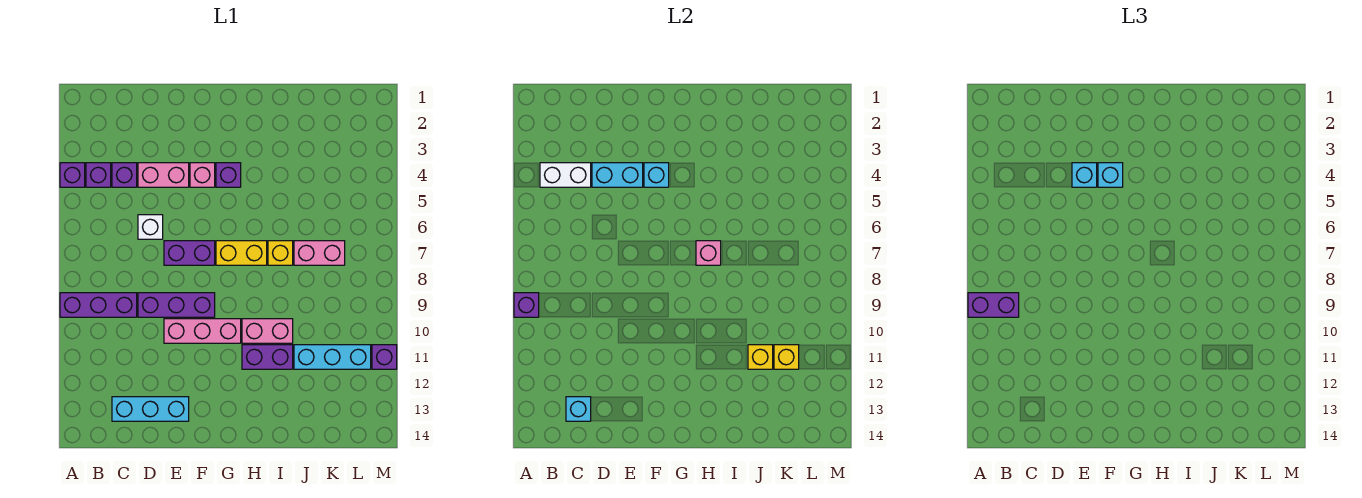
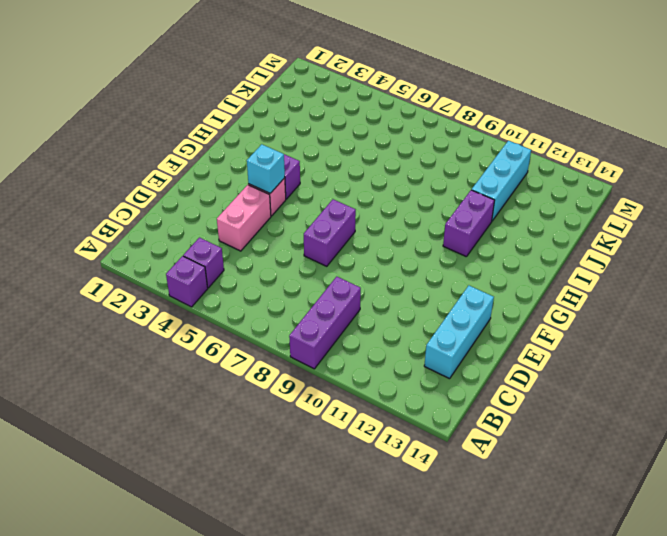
none -> purple brick C4 level 1
none -> white brick D6 level 1
none -> purple brick D9:F9 level 1
none -> pink brick E10:G10 level 1

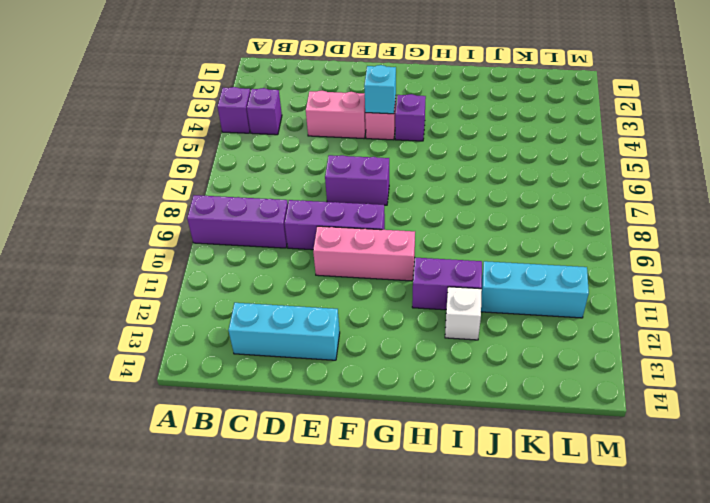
white brick I12 level 1 -> white brick D6 level 1
none -> purple brick C4 level 1
none -> yellow brick G7:H7 level 1
none -> pink brick H10:I10 level 1
none -> yellow brick I7 level 1

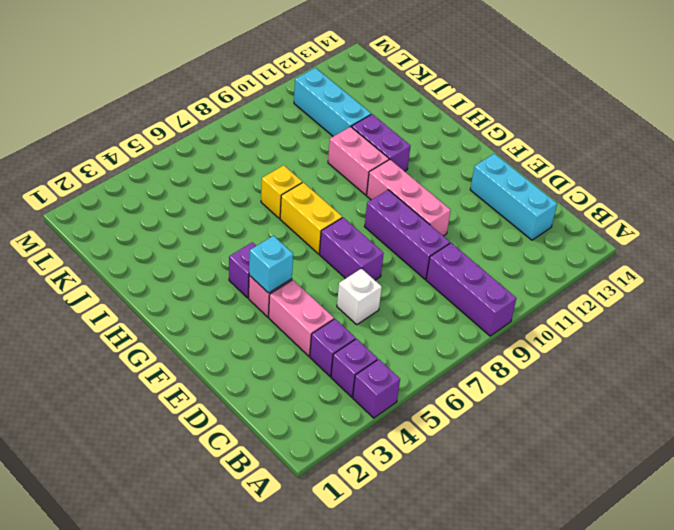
none -> pink brick J7:K7 level 1
none -> purple brick M11 level 1
none -> purple brick A9 level 2
none -> white brick B4:C4 level 2

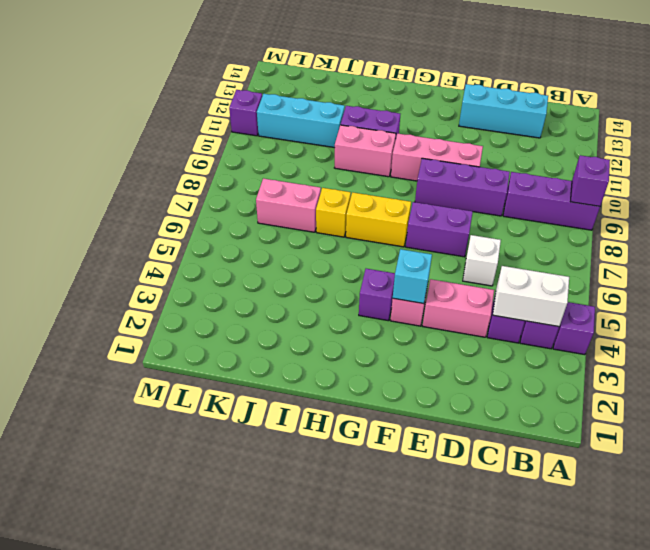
none -> cyan brick C13 level 2
none -> cyan brick D4:E4 level 2
none -> pink brick H7 level 2
none -> yellow brick J11 level 2

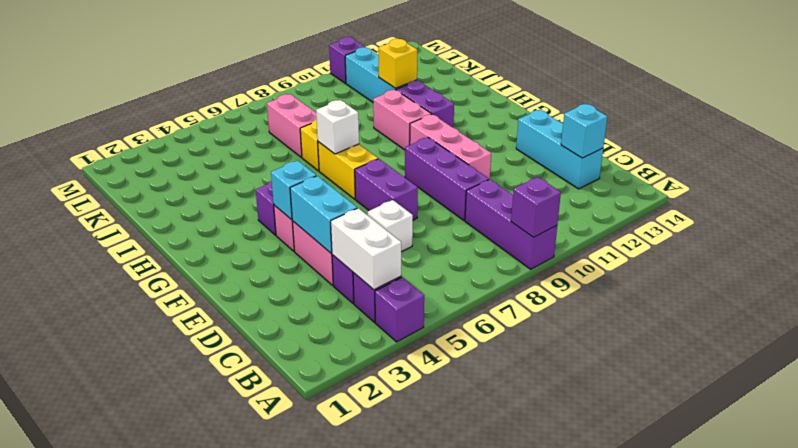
white brick H7 level 2 -> pink brick H7 level 2
none -> yellow brick K11 level 2
none -> purple brick A9:B9 level 3
none -> cyan brick E4 level 3
none -> cyan brick F4 level 3

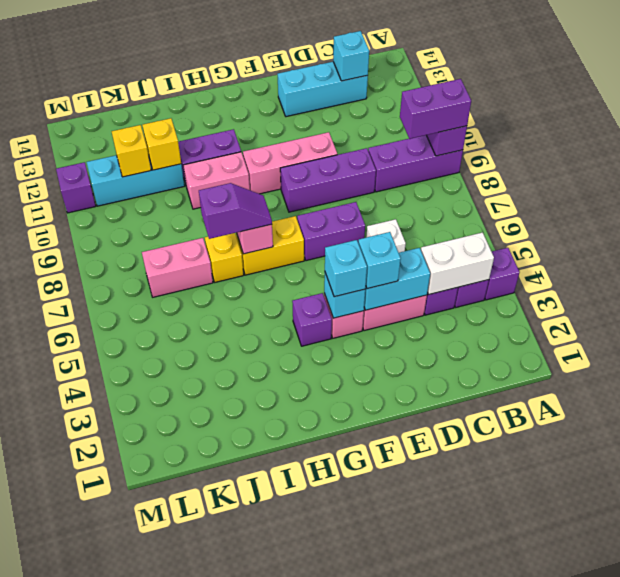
purple slope H7:I7 level 3 top I -> none

